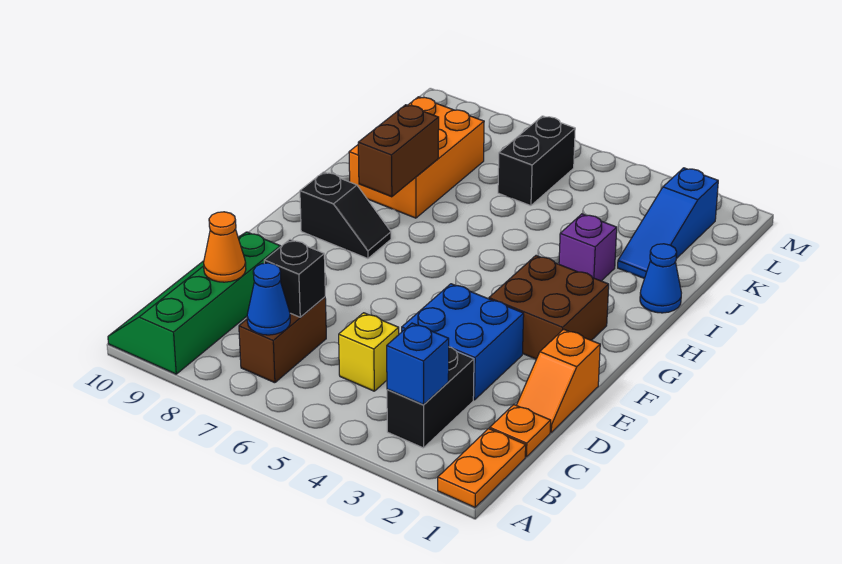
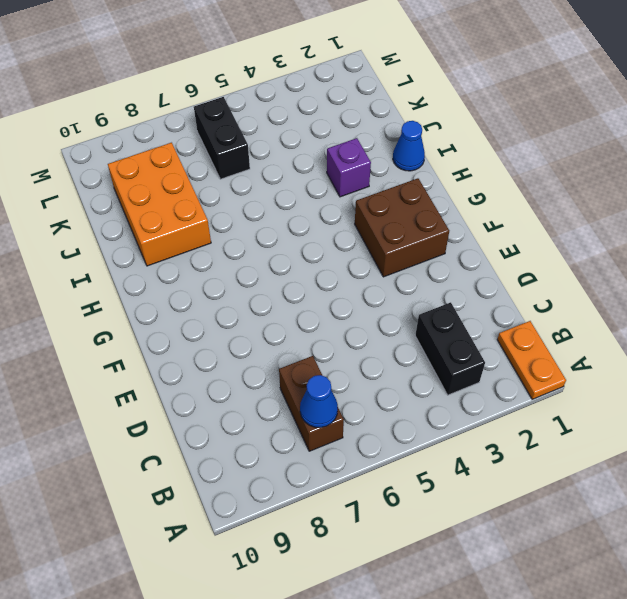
none -> green slope A9:D10 level 1 top 9
none -> orange plate C1 level 1
none -> yellow brick C5 level 1

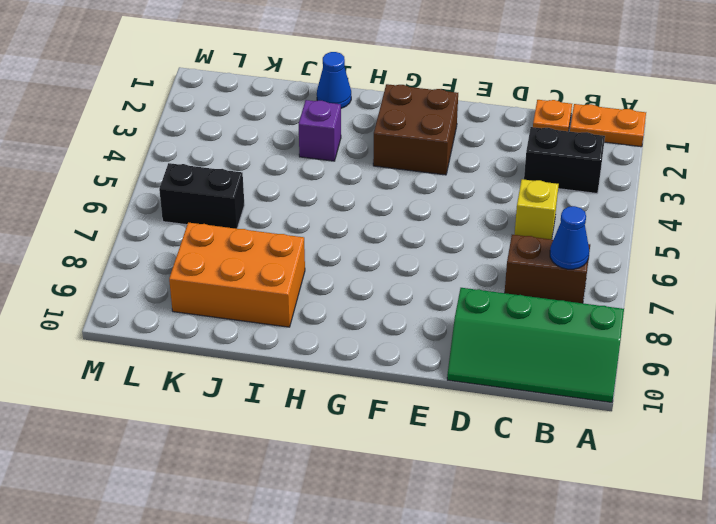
none -> orange slope D1:E1 level 1 top E
none -> blue brick D3:E4 level 1
none -> black slope G8:G9 level 1 top 9

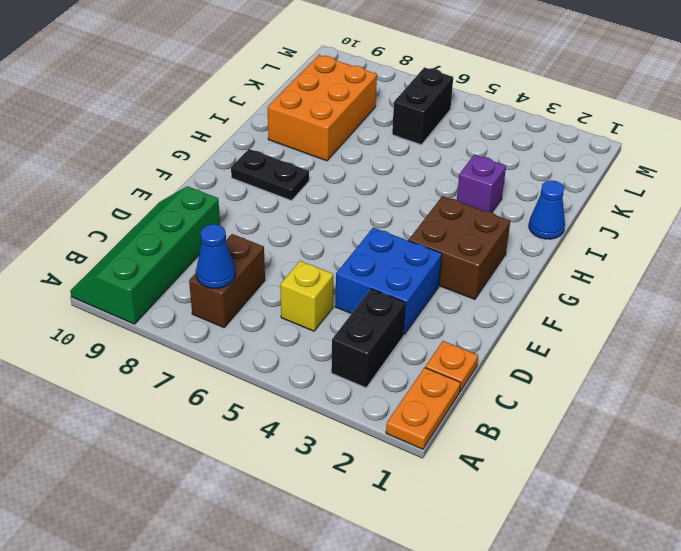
black plate G8:G9 level 1 -> black slope G8:G9 level 1 top 9
none -> orange slope D1:E1 level 1 top E
none -> blue slope J2:L2 level 1 top L
none -> blue brick B3 level 2

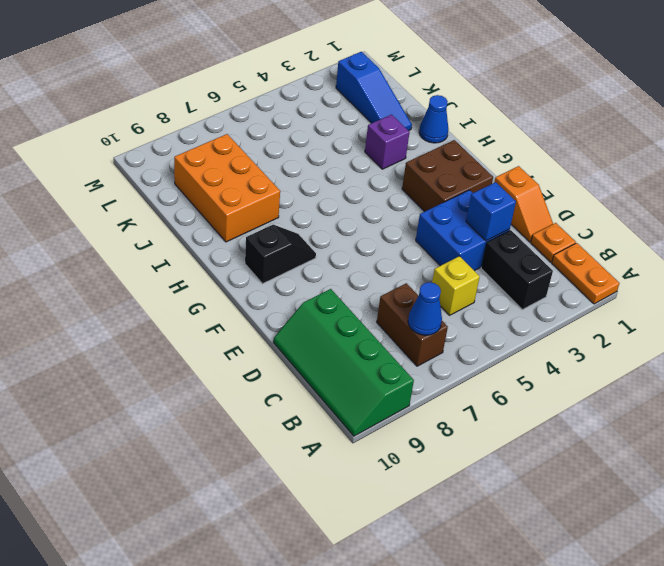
blue brick D3 level 2 -> blue brick B3 level 2
none -> black brick K6:L6 level 1
none -> black brick C7 level 2
none -> orange cone C9 level 2

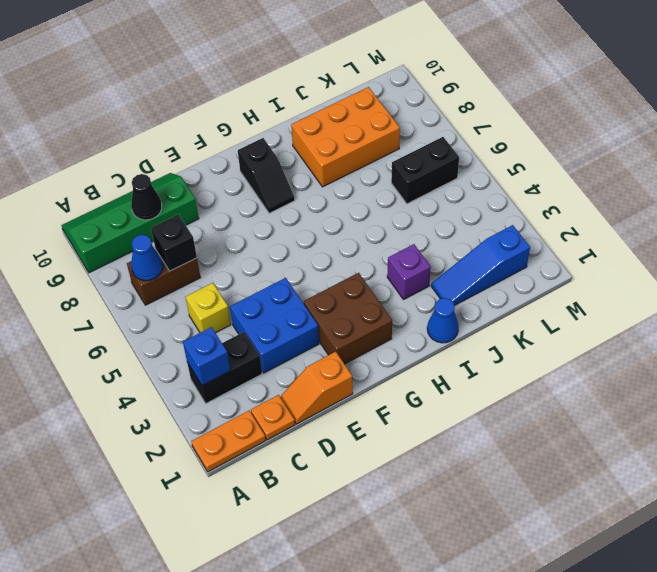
black cone C9 level 2 -> orange cone C9 level 2
none -> brown brick H8:I8 level 2

